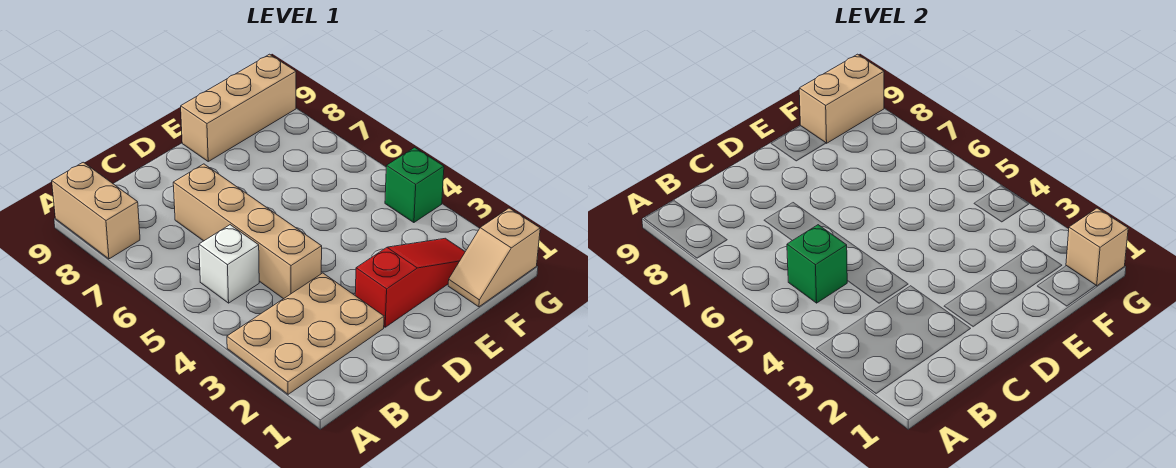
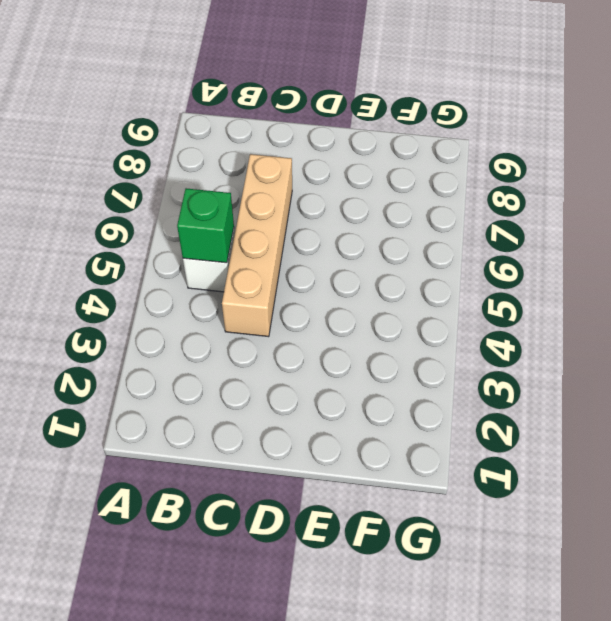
none -> tan plate A2:C3 level 1
none -> tan brick A8:A9 level 1

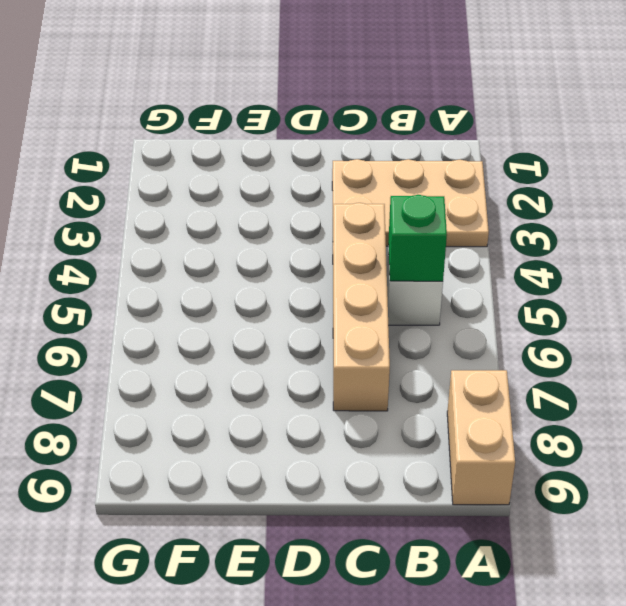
none -> red slope D2:F2 level 1 top D
none -> tan brick E9:G9 level 1

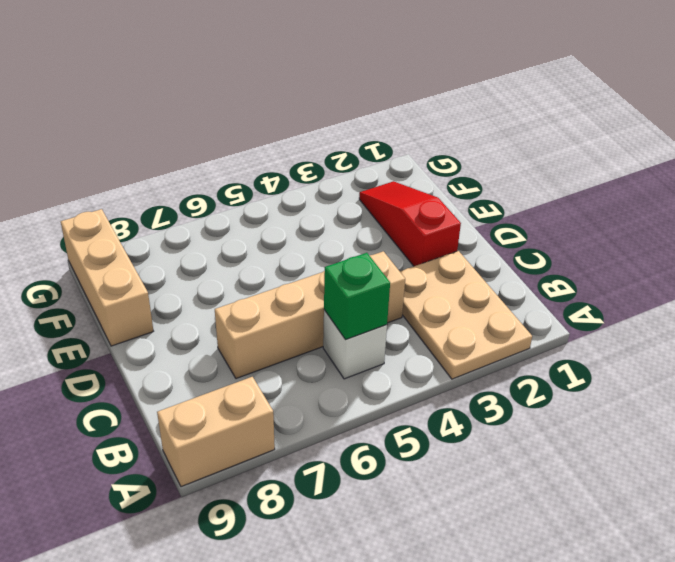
none -> tan slope F1:G1 level 1 top G
none -> green brick G4 level 1

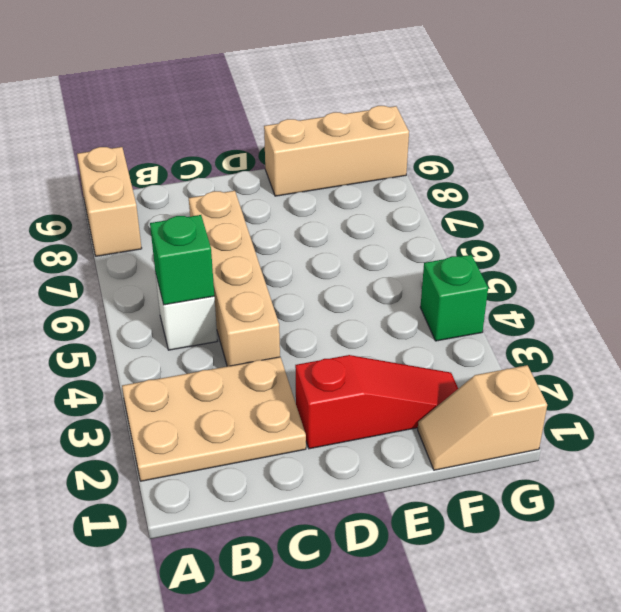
none -> tan brick F9:G9 level 2
none -> tan brick G1 level 2

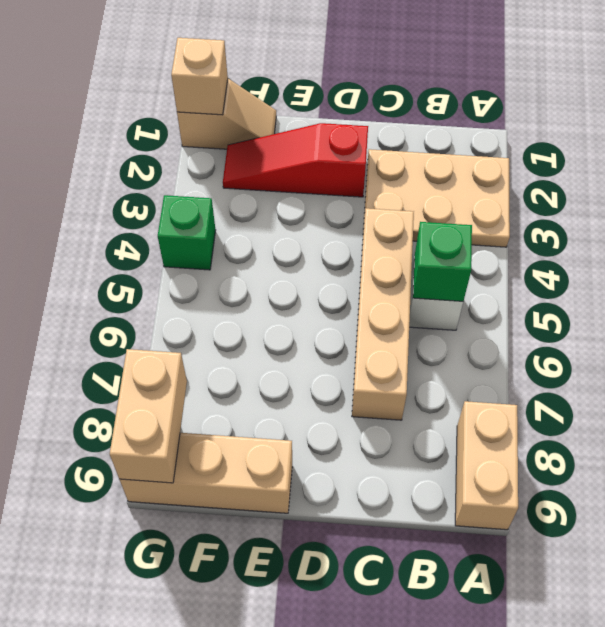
tan brick G8:G9 level 2 -> tan brick F9:G9 level 2

